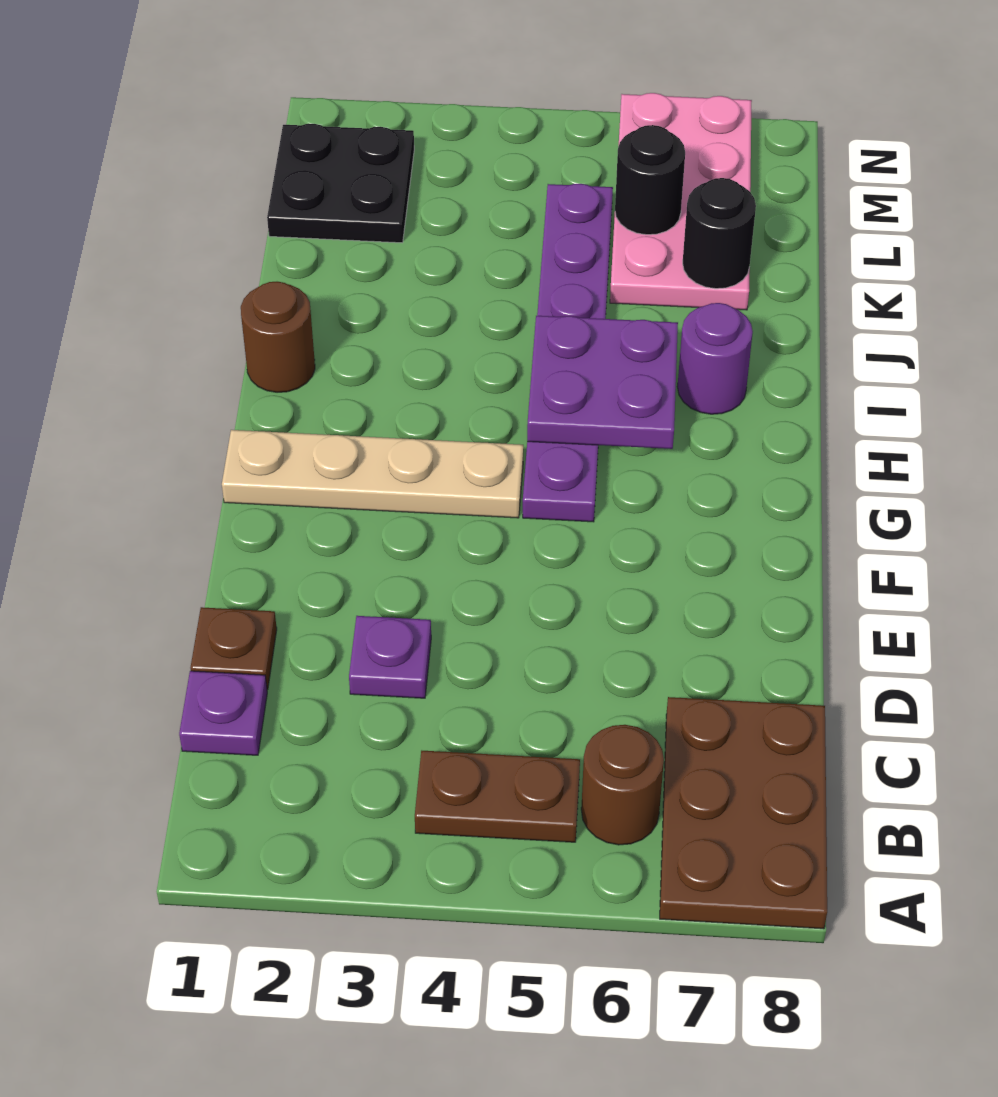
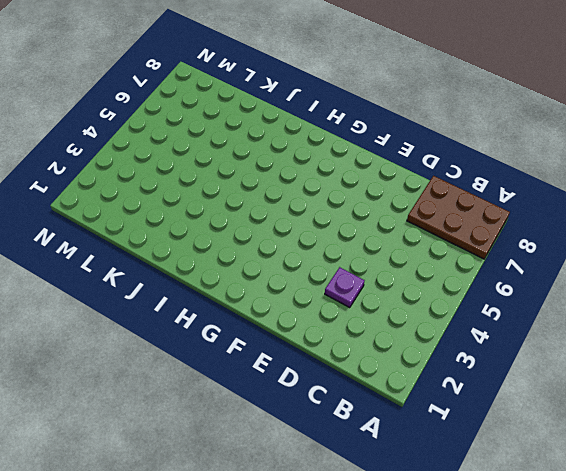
none -> brown plate B4:B5 level 1
none -> brown round brick B6 level 1
none -> purple plate C1 level 1

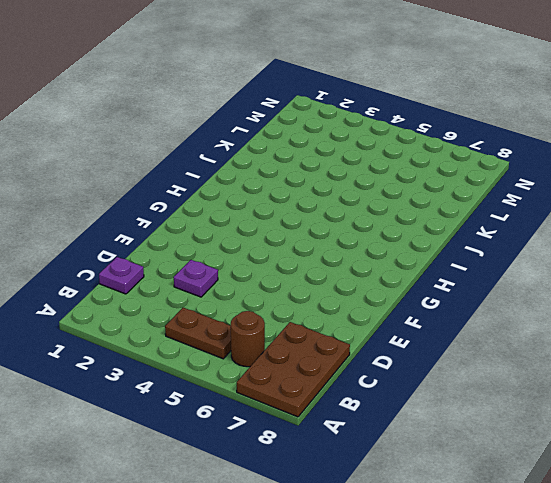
none -> brown plate D1 level 1
none -> tan plate G1:G4 level 1
none -> purple plate G5:L5 level 1

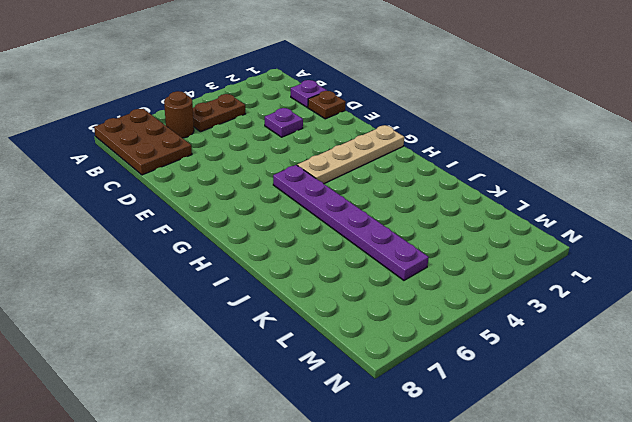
none -> brown round brick I1 level 1
none -> purple round brick I7 level 1
none -> pink plate K6:N7 level 1

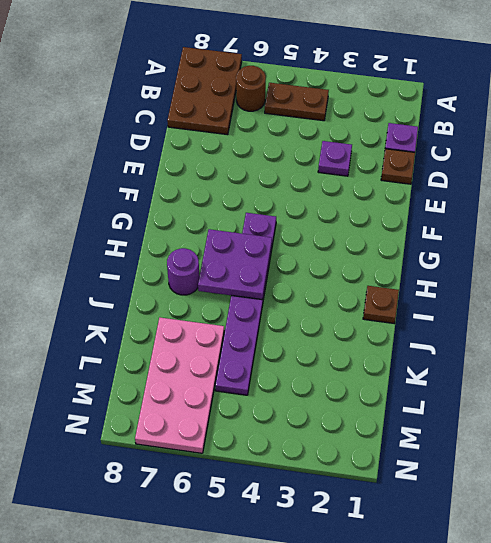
brown plate I1 level 1 -> brown round brick I1 level 1
none -> tan plate G1:G4 level 1
none -> black plate L1:M2 level 1
none -> black round brick K7 level 2

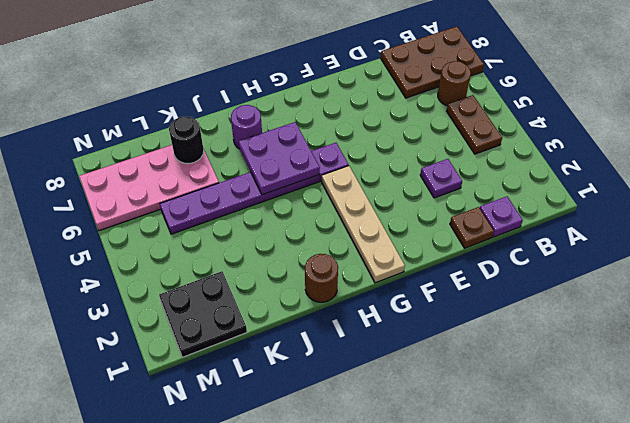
none -> black round brick L6 level 2

